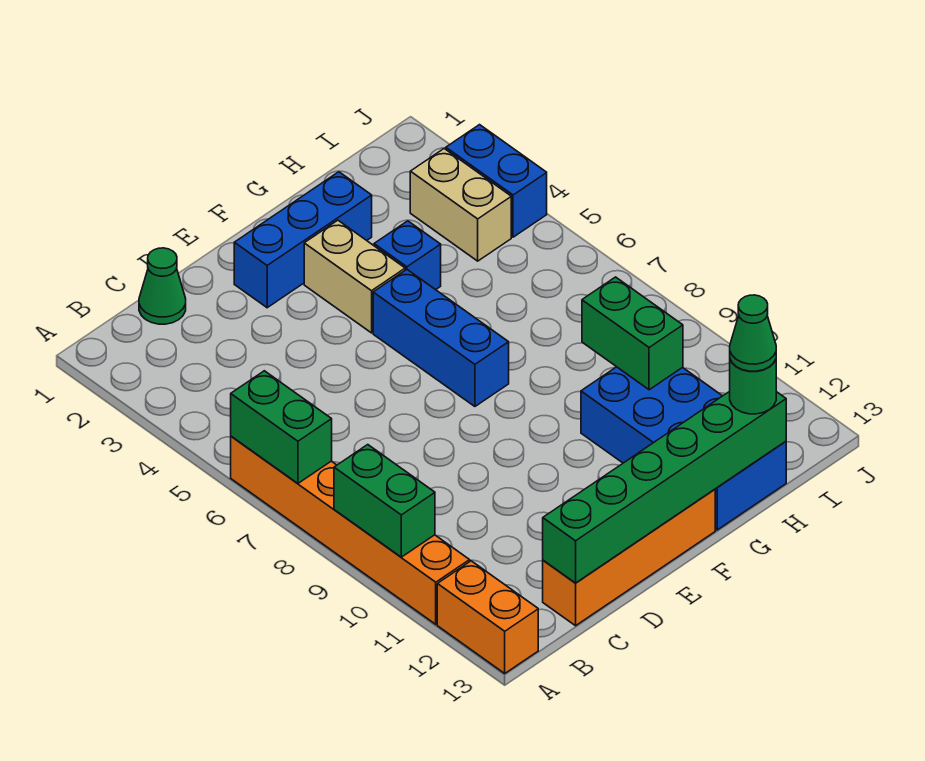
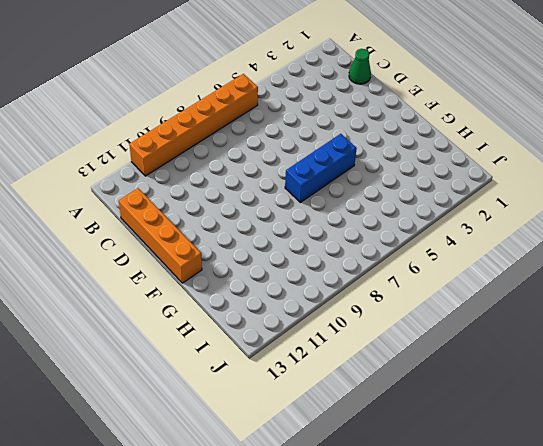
none -> orange brick A12:A13 level 1
none -> blue brick E2:G2 level 1
none -> tan brick F3:F4 level 1

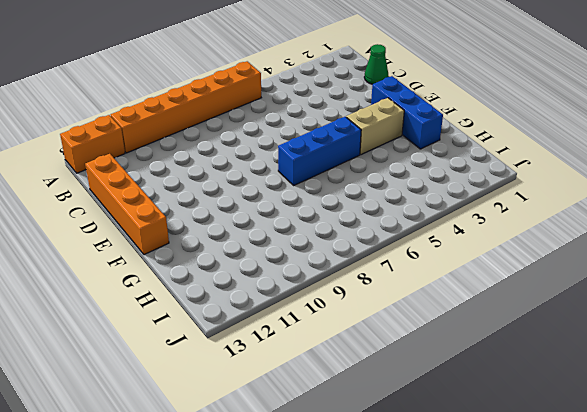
none -> blue brick G4 level 1
none -> blue brick G10:H13 level 1
none -> tan brick I3:I4 level 1

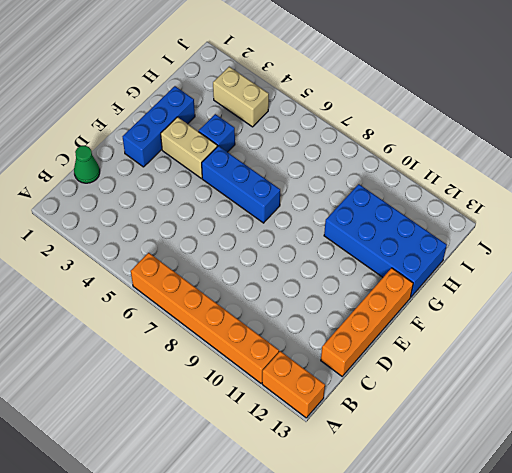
none -> blue brick J3:J4 level 1
none -> green brick A6:A7 level 2
none -> green brick A9:A10 level 2

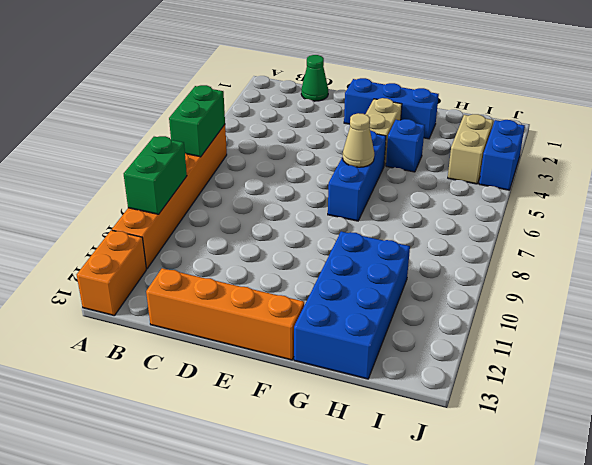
tan cone F6 level 2 -> none
none -> green brick C13:H13 level 2
none -> green brick H9:H10 level 2
none -> green round brick H13 level 3

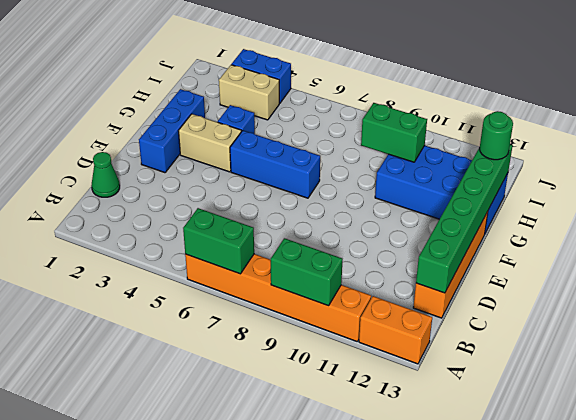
none -> green cone H13 level 4

